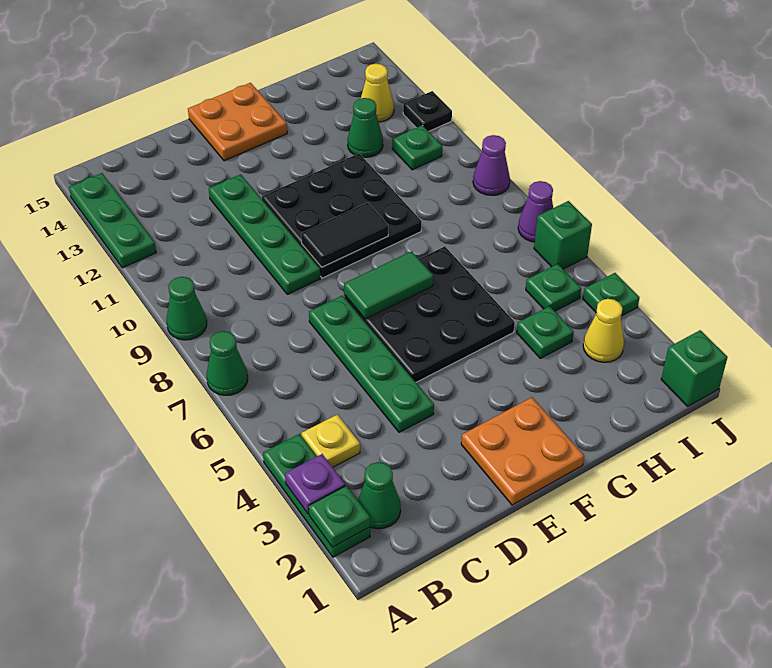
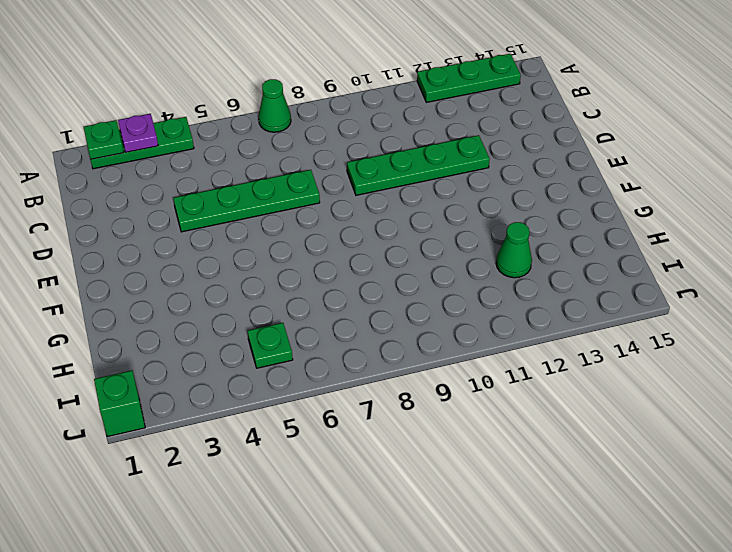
none -> green cone A9 level 1
none -> green cone B2 level 1
none -> yellow plate B4 level 1

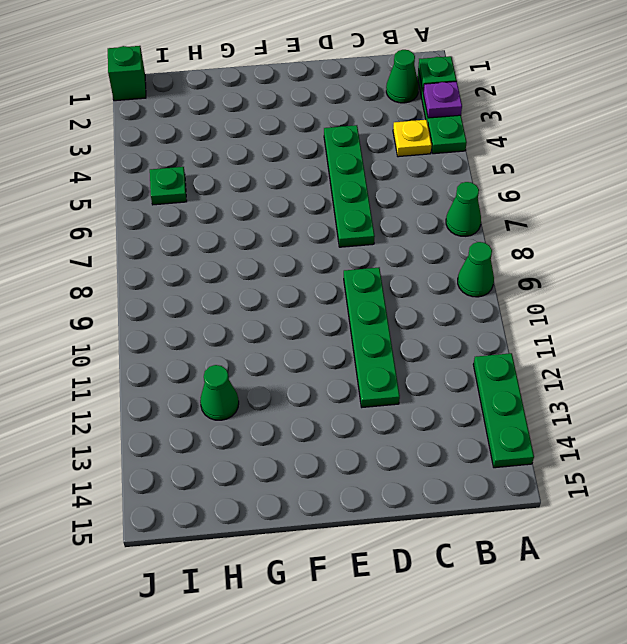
none -> orange plate E1:F2 level 1
none -> black plate E5:G7 level 1
none -> black plate E9:G11 level 1

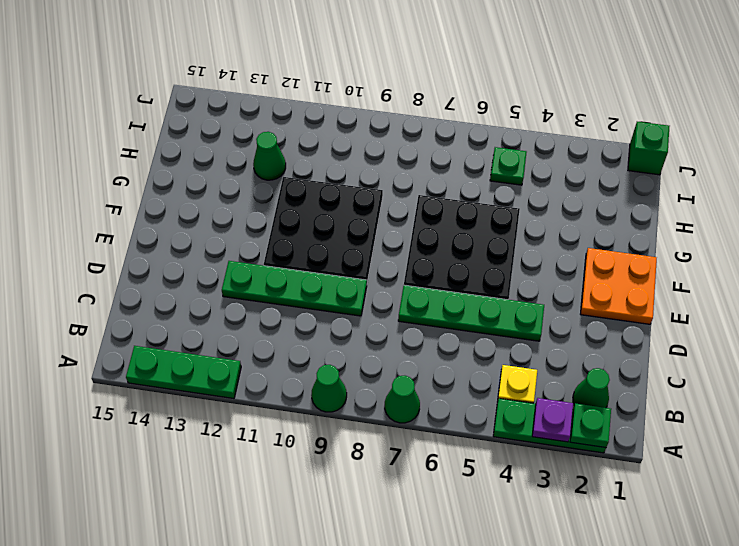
none -> orange plate E14:F15 level 1
none -> green plate H4 level 1
none -> yellow cone I3 level 1

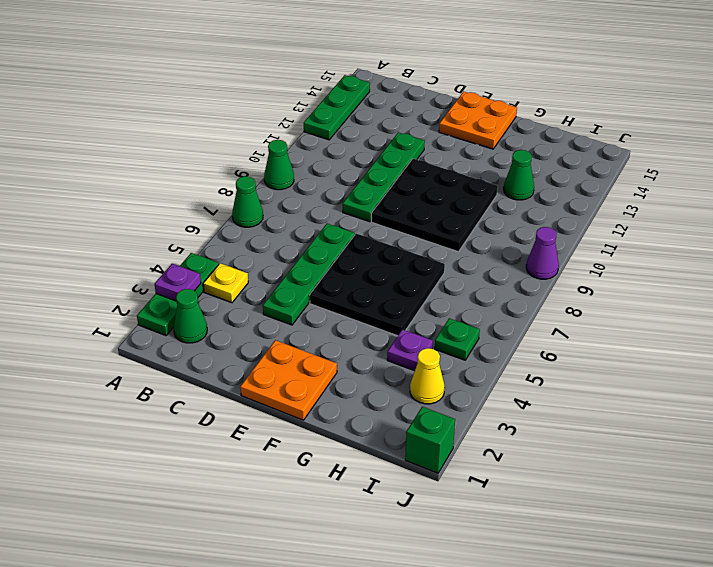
purple plate H4 level 1 -> green plate H4 level 1
none -> green plate I11 level 1
none -> yellow cone I13 level 1
none -> green plate J4 level 1

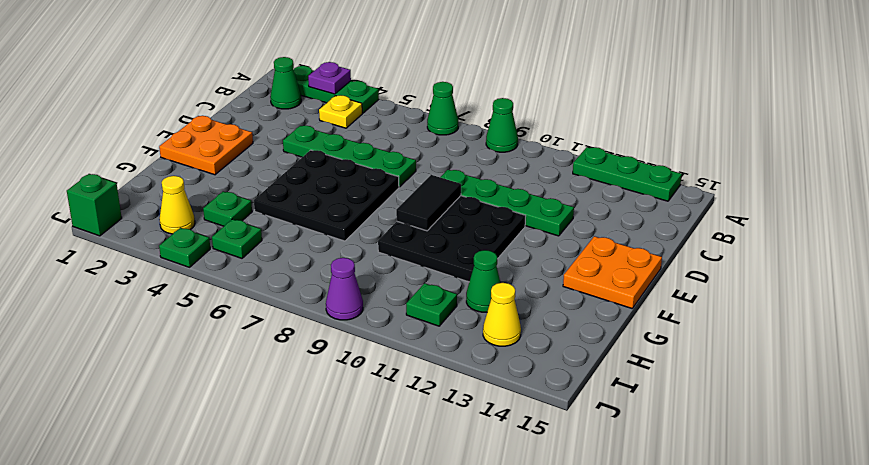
none -> green brick J6 level 1
none -> purple cone J7 level 1
none -> black plate J12 level 1

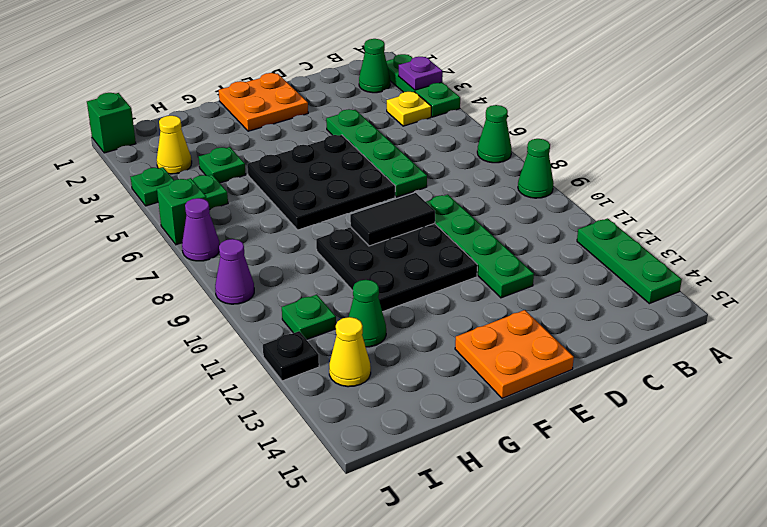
none -> green plate A2 level 2
none -> green tile E7:F7 level 2

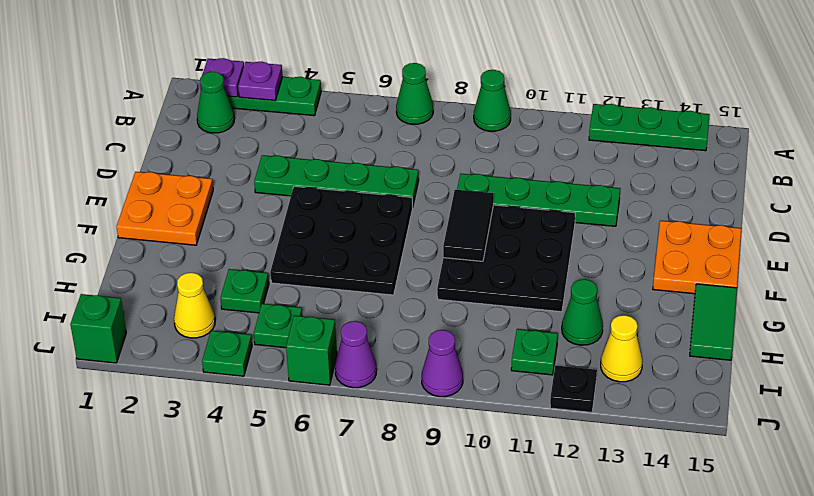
purple plate A2 level 2 -> green plate A2 level 2
green tile G15:H15 level 1 -> green tile E7:F7 level 2
none -> yellow plate B4 level 1

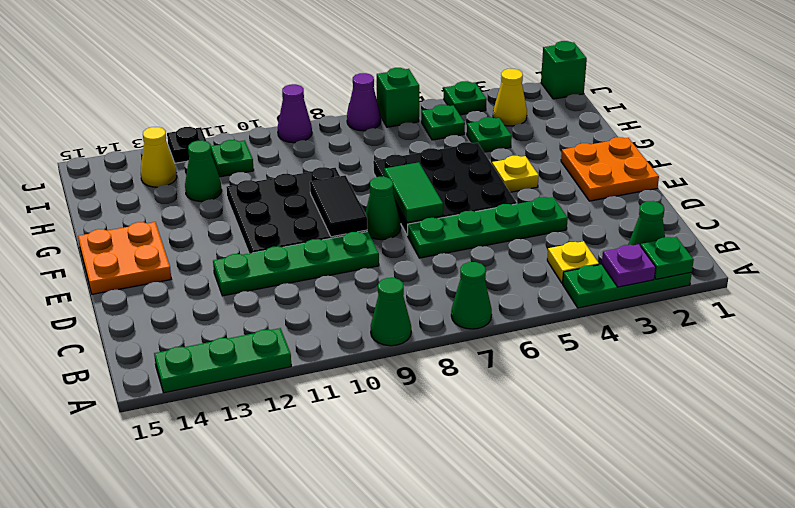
green cone E8 level 1 -> none
yellow plate F4 level 1 -> none

